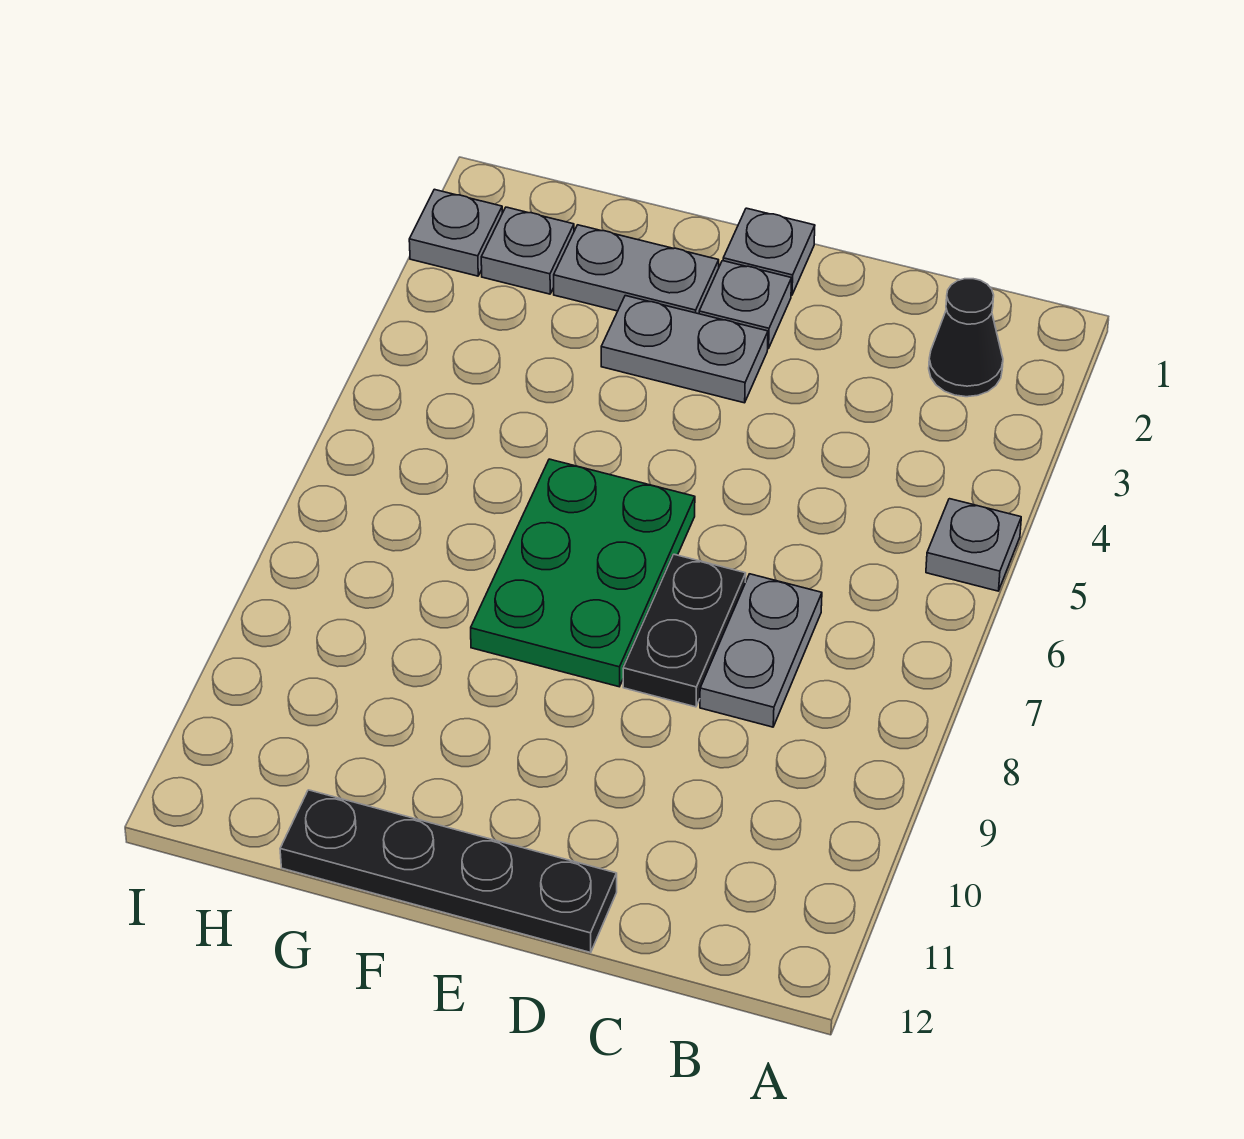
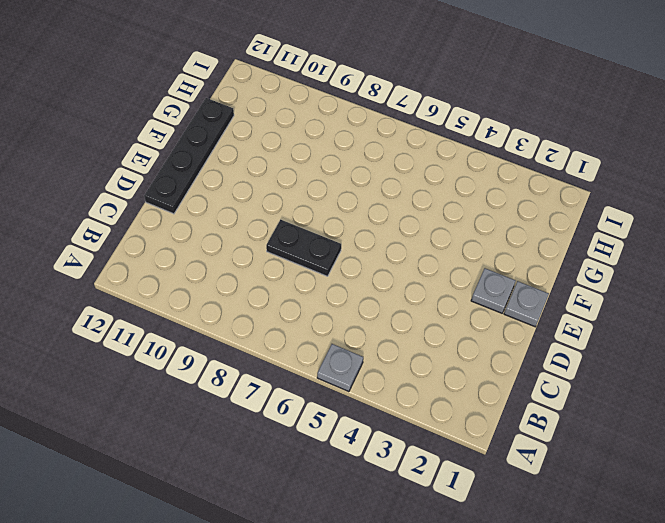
none -> black cone B2 level 1
none -> grey plate C7:C8 level 1
none -> grey plate E3:F3 level 1

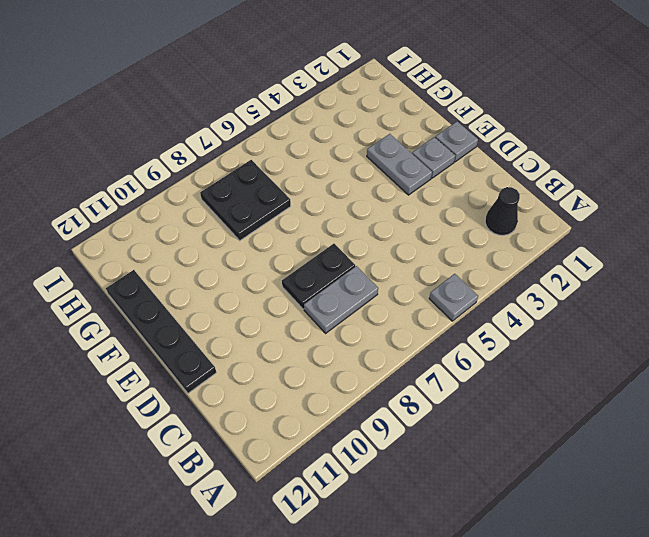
black plate G7:H8 level 1 -> none
none -> green plate E6:F8 level 1
none -> grey plate F2:G2 level 1
none -> grey plate H2 level 1

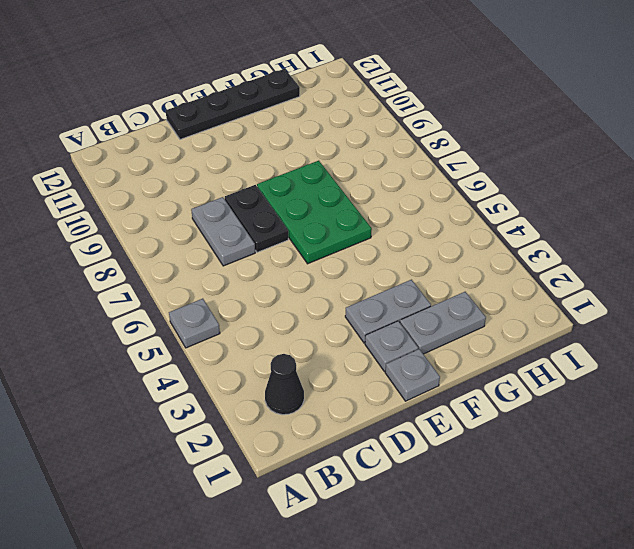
none -> grey plate H2 level 1
none -> grey plate I2 level 1

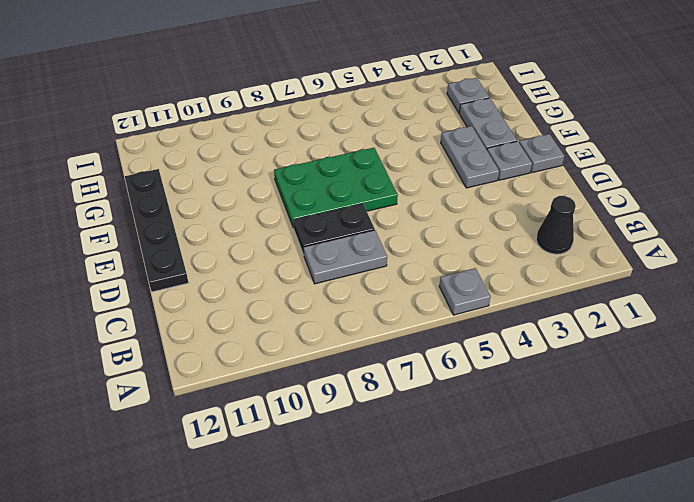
none -> grey plate I2 level 1

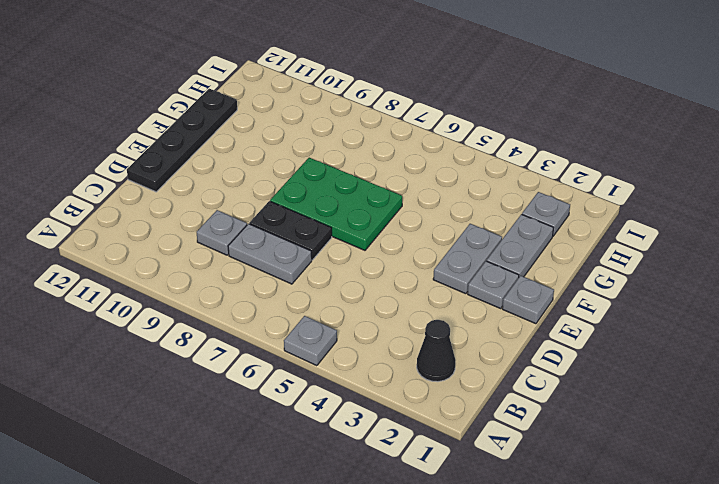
grey plate C9 level 1 -> grey plate I2 level 1

